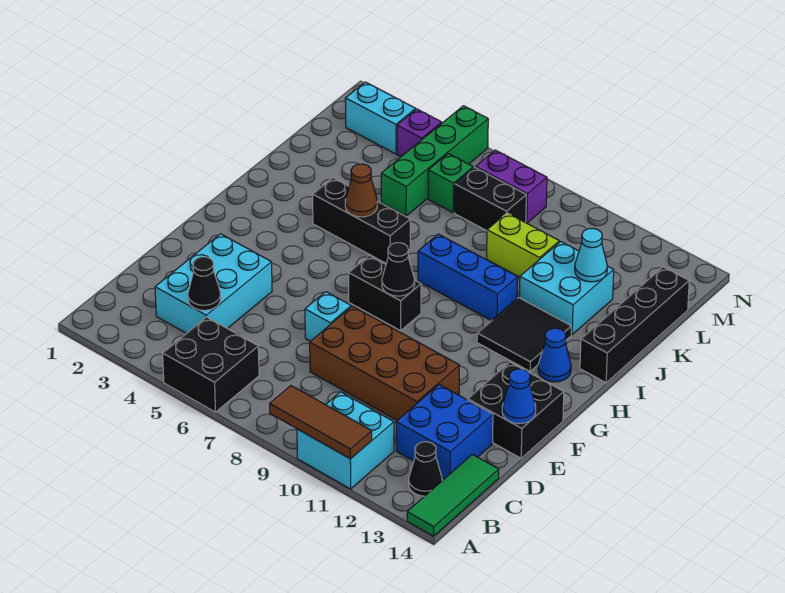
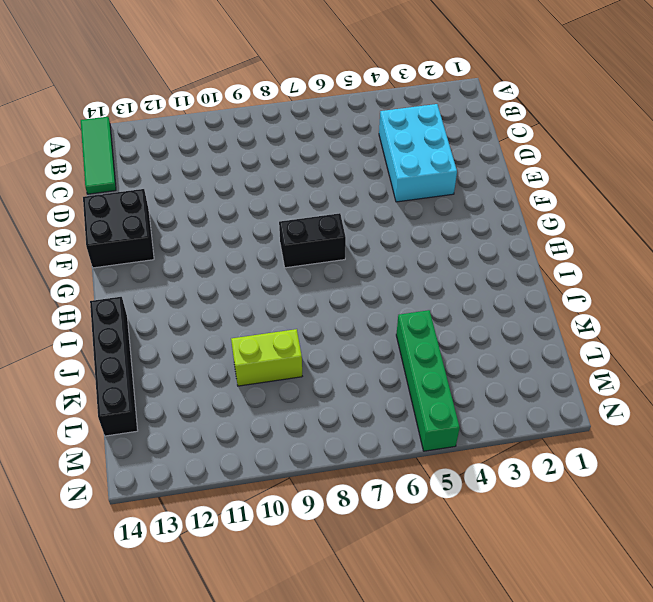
none -> black brick A5:B6 level 1
none -> cyan brick A10:B11 level 1
none -> black cone B13 level 1

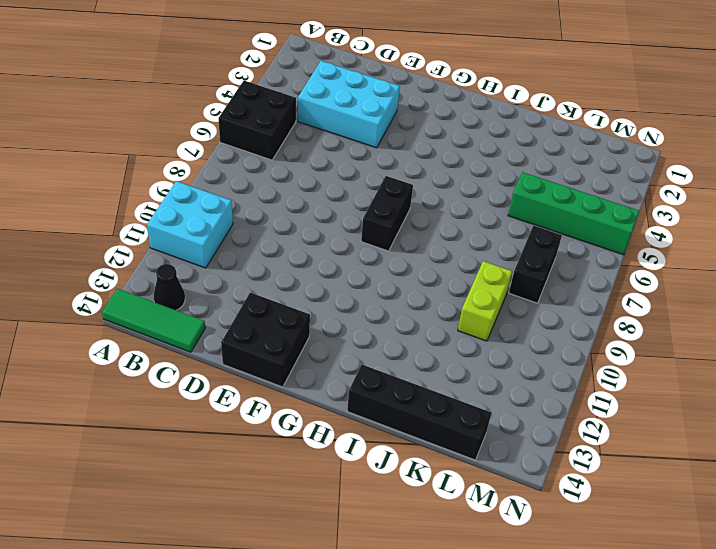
none -> blue brick C12:D13 level 1
none -> brown brick D8:E11 level 1
none -> cyan brick E7 level 1

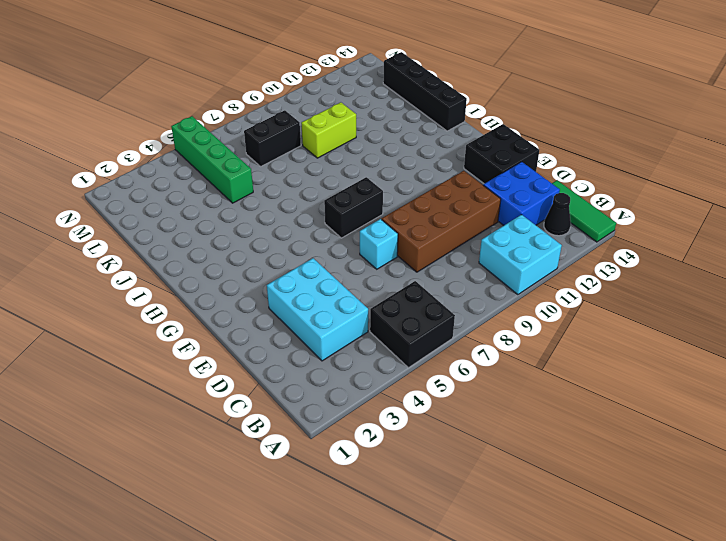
none -> black tile H11:I12 level 1
none -> blue cone H13 level 1
none -> black brick I4:I6 level 1

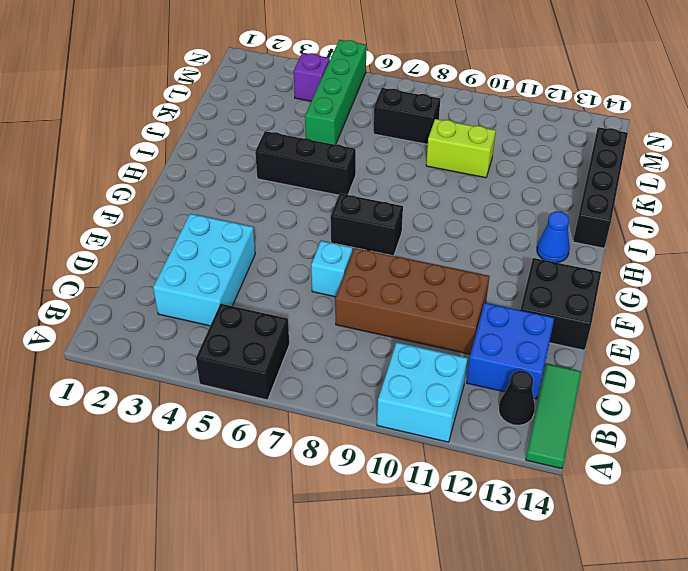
none -> black tile H11:I12 level 1
none -> blue brick I8:I10 level 1
none -> cyan brick J11:K12 level 1

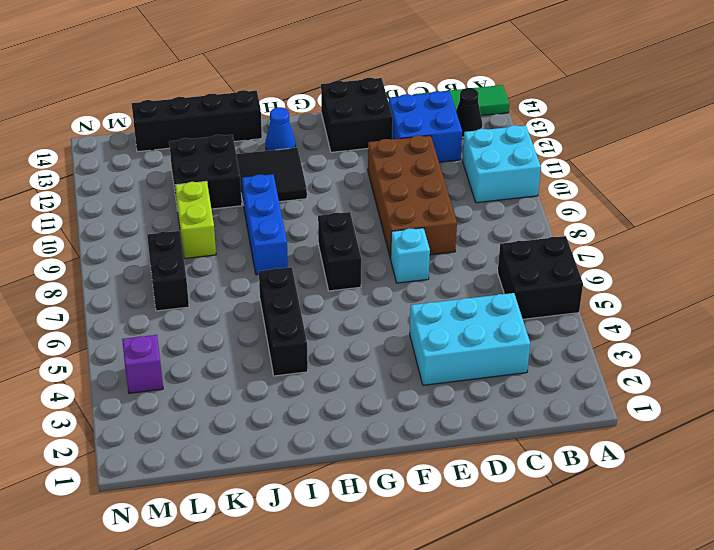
black brick J11:K12 level 1 -> cyan brick J11:K12 level 1
none -> green brick K5:N5 level 1
none -> green brick L6 level 1
none -> cyan brick M2:M3 level 1

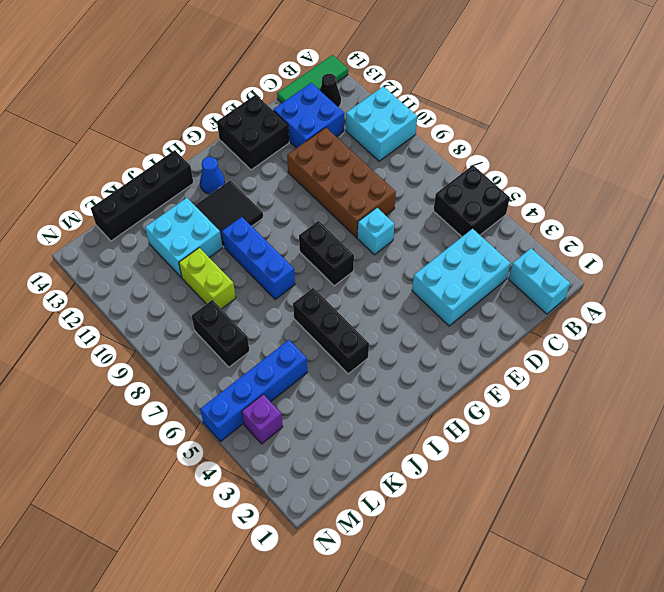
cyan brick B1:B2 level 1 -> cyan brick M2:M3 level 1
blue brick K5:N5 level 1 -> green brick K5:N5 level 1
none -> green brick L6 level 1
none -> purple brick M7:M8 level 1
none -> brown tile A9:A11 level 2

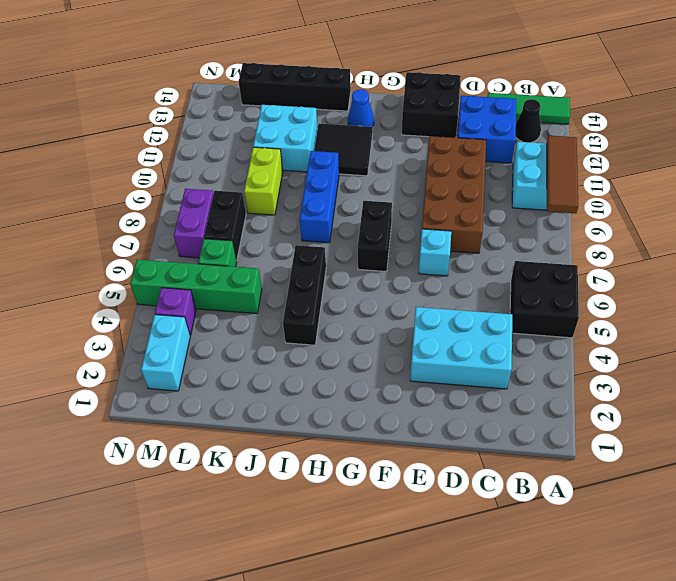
none -> black cone C4 level 2
none -> blue cone E14 level 2
none -> black cone G8 level 2

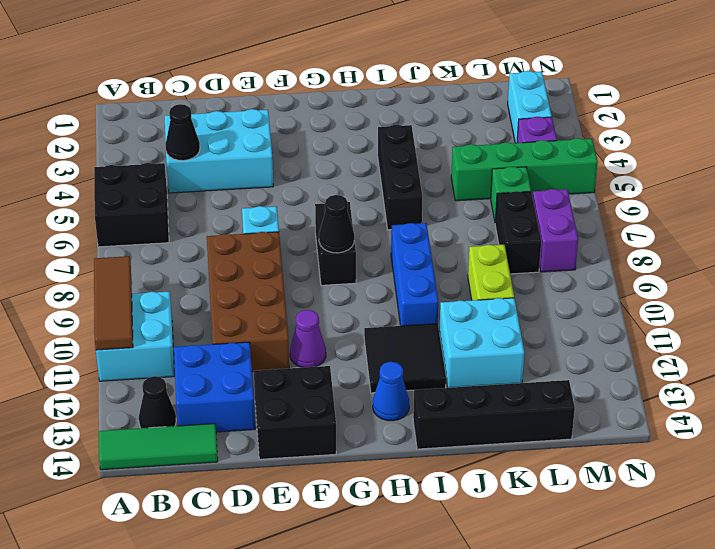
purple cone F11 level 1 -> none
none -> blue cone E14 level 2
none -> brown cone I5 level 2
none -> cyan cone K12 level 2

